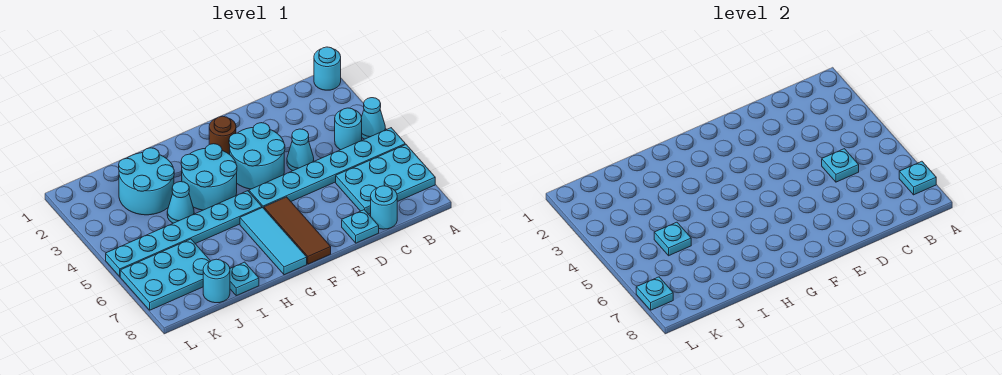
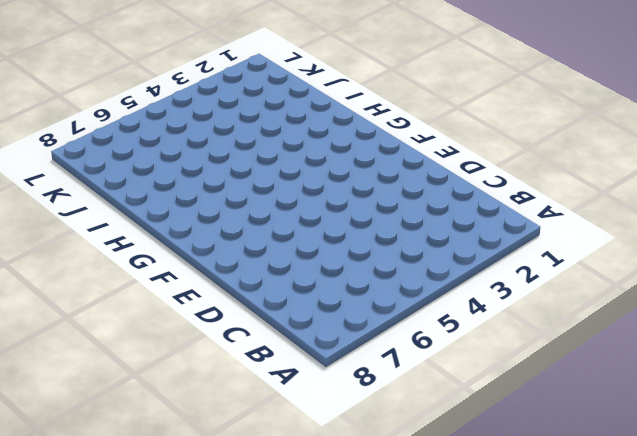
none -> cyan round brick A1 level 1
none -> cyan cone A4 level 1
none -> cyan plate A5:F5 level 1

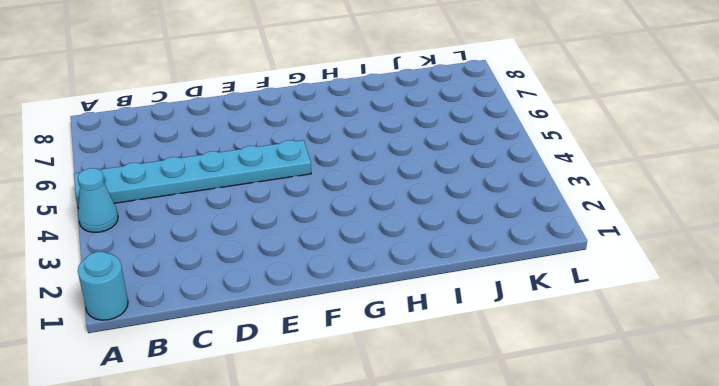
none -> cyan plate A6:C7 level 1
none -> cyan round brick B4 level 1
none -> cyan round brick C8 level 1

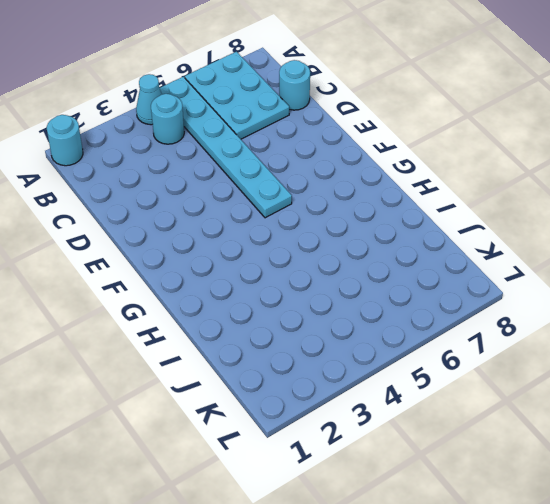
none -> cyan cone D4 level 1
none -> cyan plate D8 level 1
none -> cyan round brick E3:F4 level 1

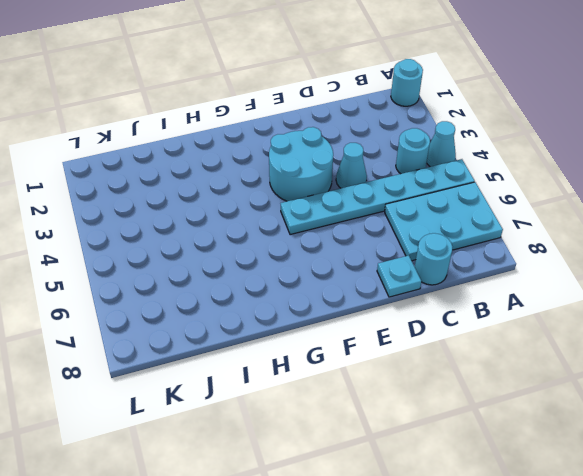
none -> brown round brick F2 level 1
none -> brown tile F6:F8 level 1
none -> cyan round brick G3:H4 level 1

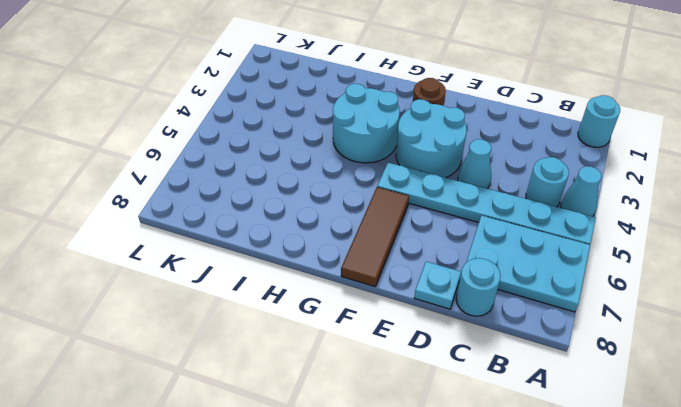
none -> cyan plate G5:L5 level 1
none -> cyan tile G6:G8 level 1
none -> cyan round brick I2:J3 level 1

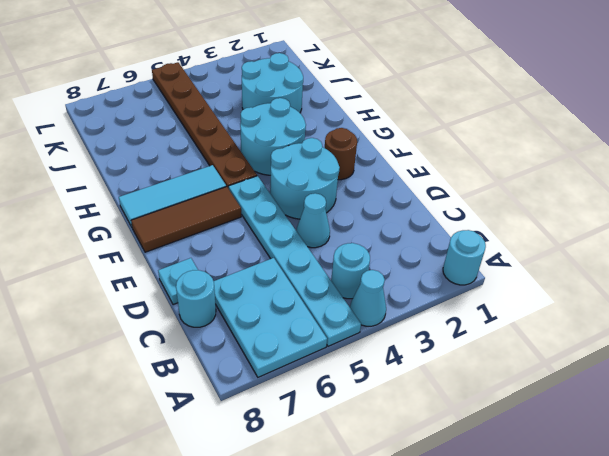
brown plate G5:L5 level 1 -> cyan plate G5:L5 level 1
none -> cyan cone I4 level 1
none -> cyan plate I8 level 1
none -> cyan plate J6:L7 level 1

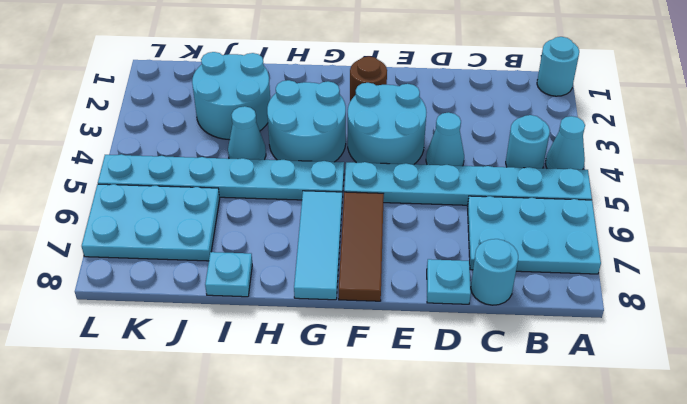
none -> cyan round brick J8 level 1
none -> cyan plate A7 level 2
none -> cyan plate C5 level 2

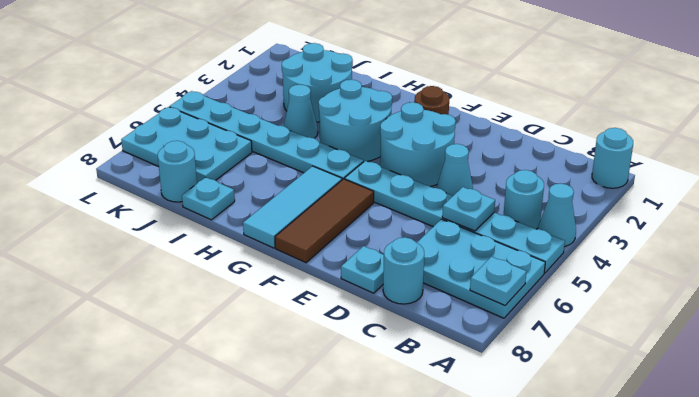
none -> cyan plate J5 level 2
none -> cyan plate L7 level 2

